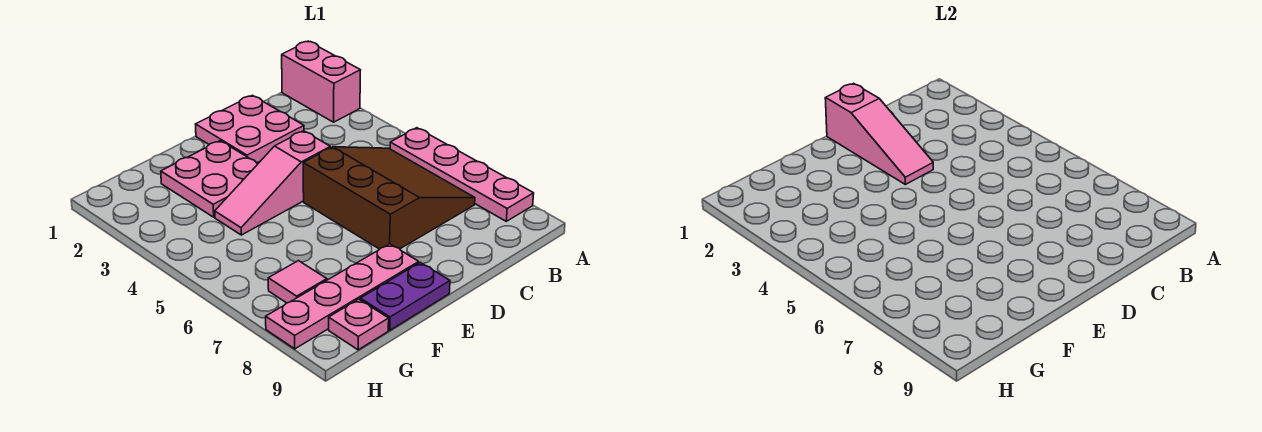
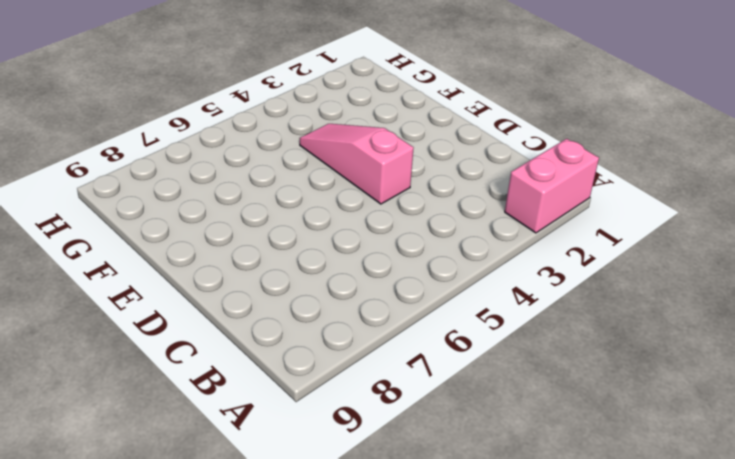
none -> pink plate A5:A8 level 1
none -> brown slope B5:D7 level 1 top D

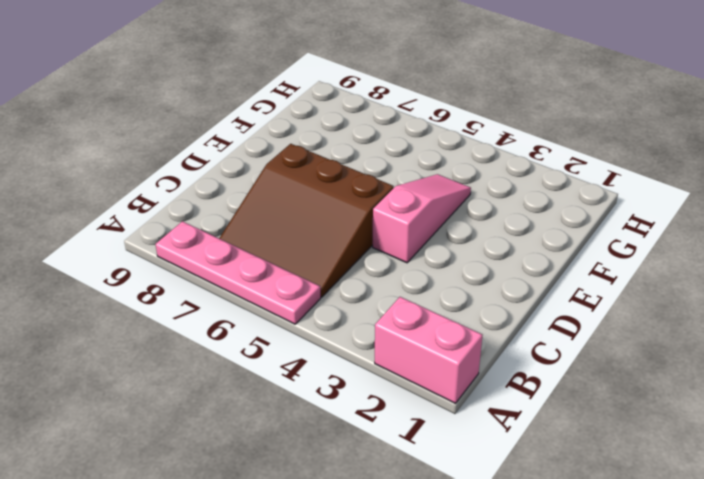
none -> pink plate C1:D2 level 1
none -> pink plate E2:F3 level 1

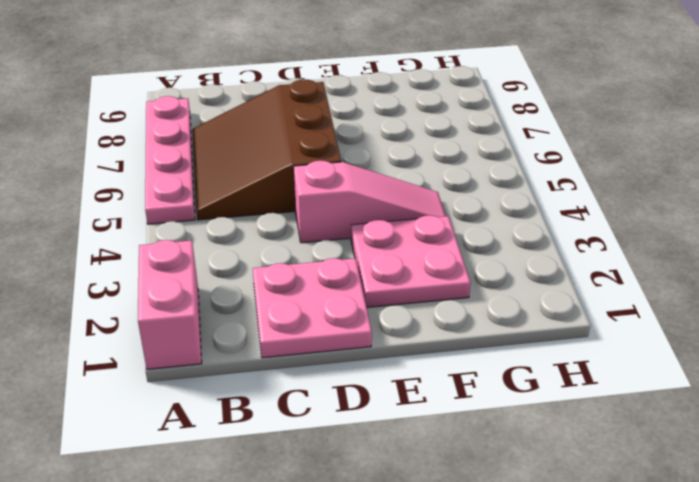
none -> pink plate E8:H8 level 1
none -> purple plate E9:F9 level 1

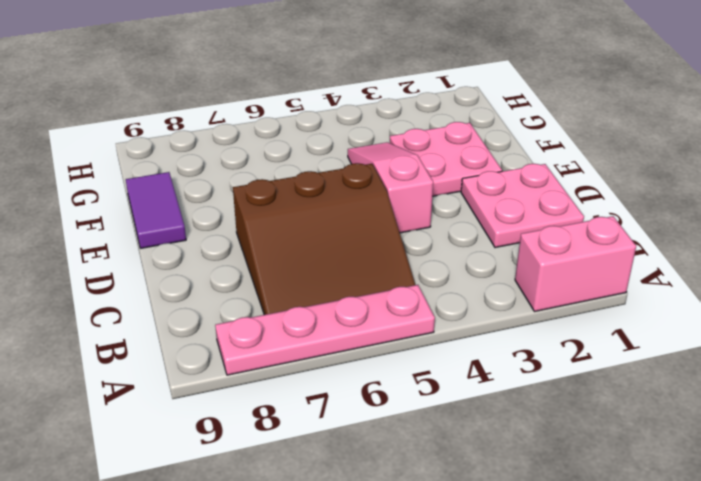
purple tile E9:F9 level 1 -> purple plate E9:F9 level 1
none -> pink plate E8:H8 level 1
none -> pink tile G7 level 1

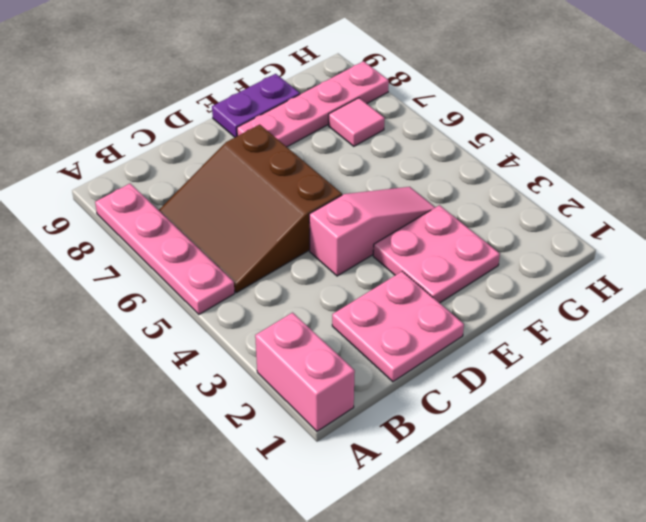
none -> pink plate G9 level 1
none -> pink slope D1:D3 level 2 top 1

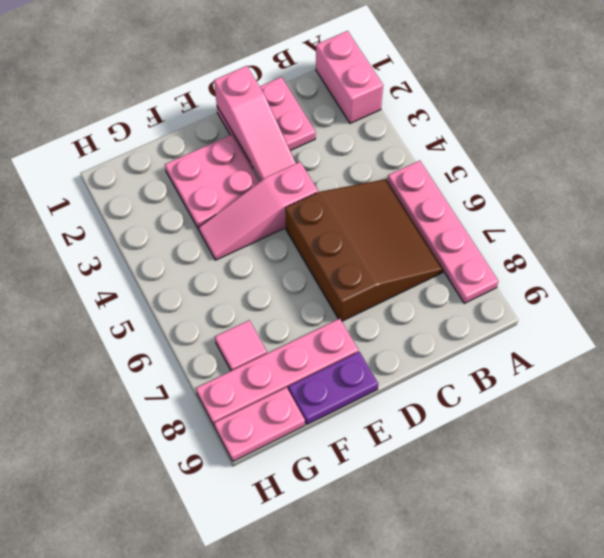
pink plate G9:H9 level 1 -> pink plate G9 level 1

